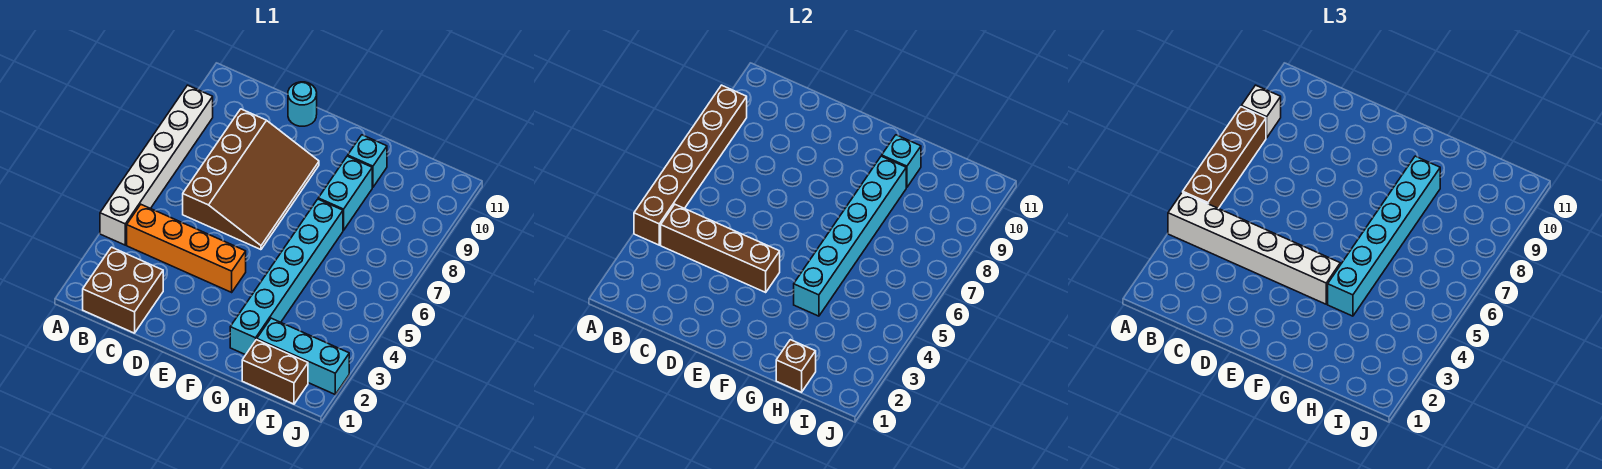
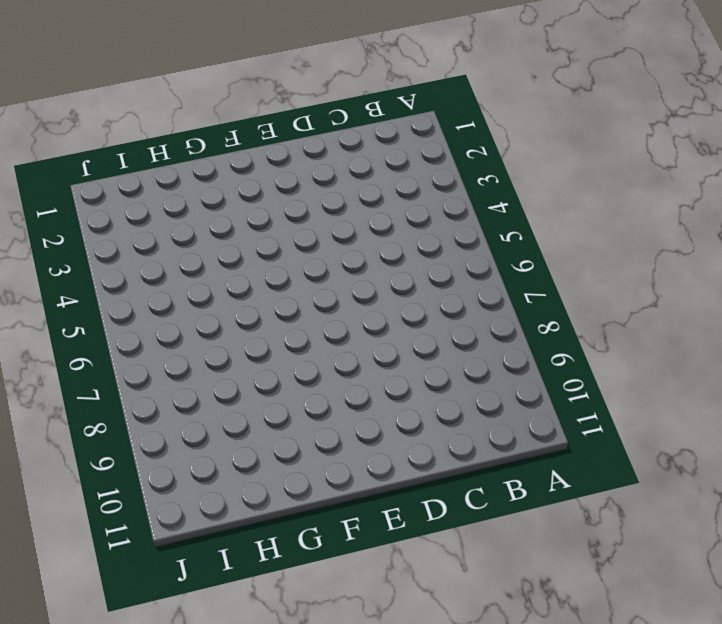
none -> white brick A4:A9 level 1
none -> brown brick B1:C2 level 1
none -> orange brick B4:E4 level 1

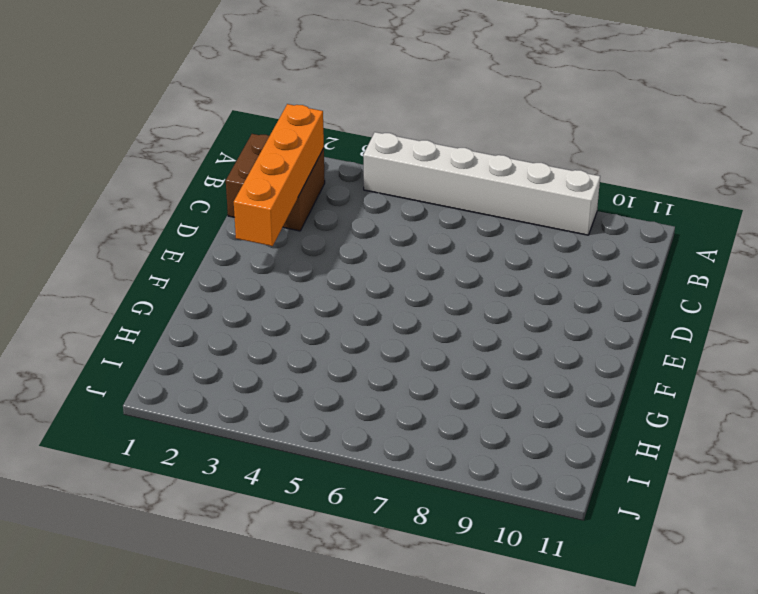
orange brick B2:E2 level 2 -> orange brick B4:E4 level 1
none -> brown slope C6:E9 level 1 top C
none -> cyan round brick D11 level 1
none -> cyan brick G2:G7 level 1

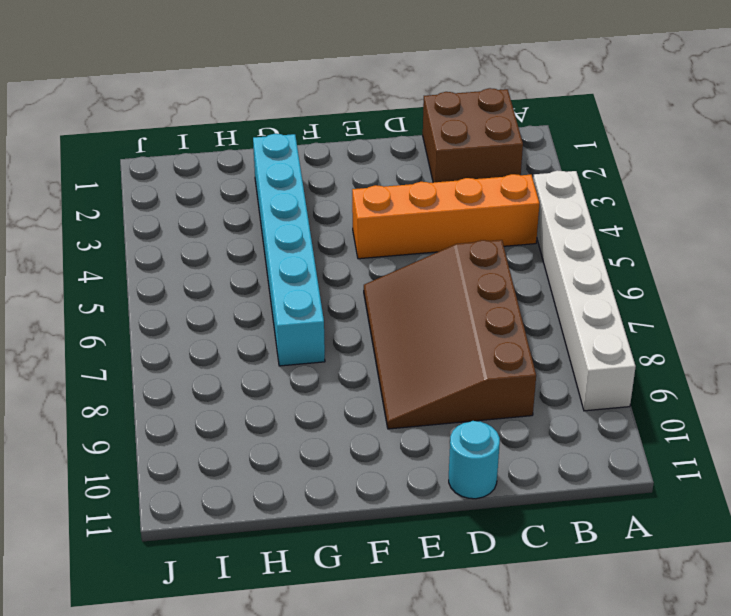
none -> cyan brick G8:G9 level 1
none -> cyan brick G10 level 1
none -> brown brick H1:I1 level 1

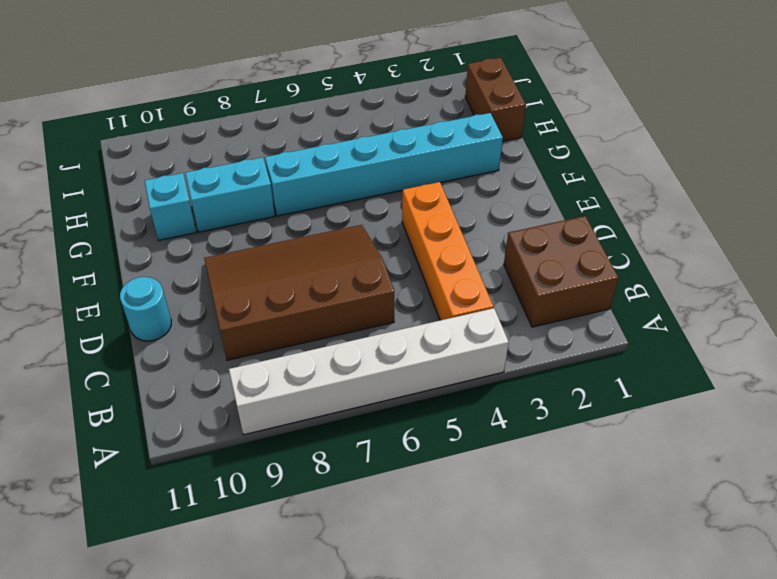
none -> cyan brick H2:J2 level 1
none -> brown brick A4:A9 level 2
none -> brown brick B4:E4 level 2

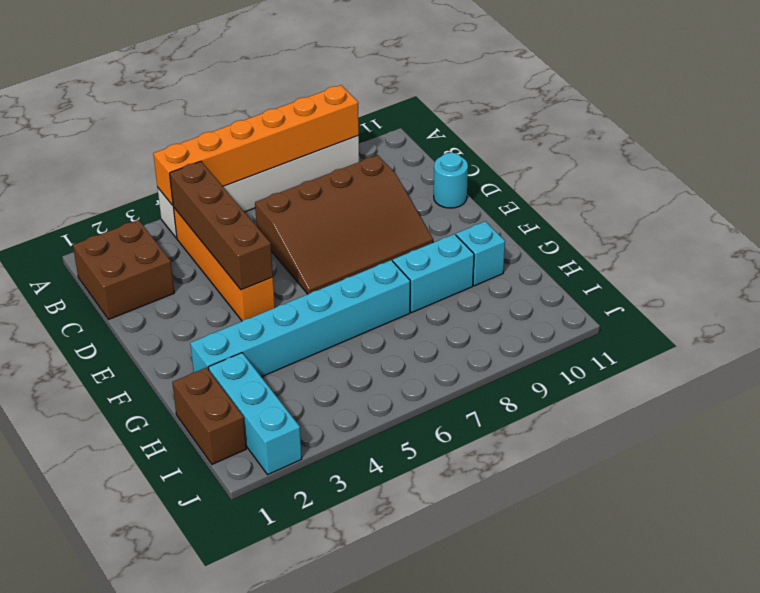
orange brick A4:A9 level 2 -> brown brick A4:A9 level 2
none -> cyan brick G4:G9 level 2
none -> cyan brick G10 level 2
none -> brown brick H1 level 2

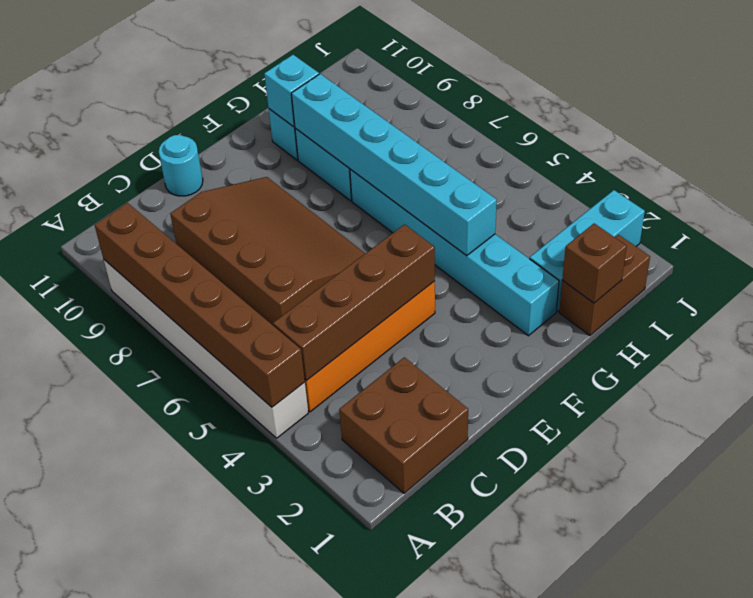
none -> white brick A4:F4 level 3
none -> brown brick A5:A8 level 3
none -> white brick A9 level 3

